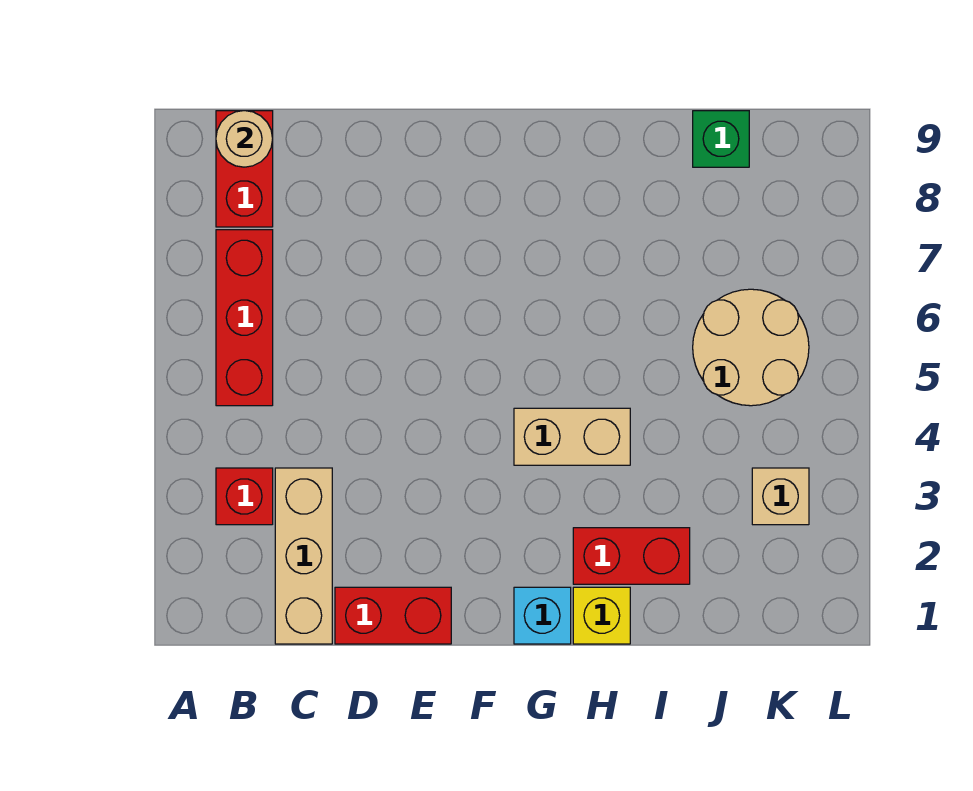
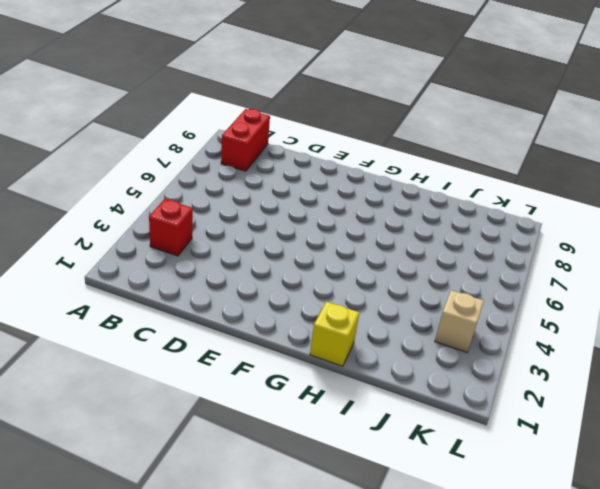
none -> red brick B5:B7 level 1
none -> tan brick C1:C3 level 1
none -> red brick D1:E1 level 1

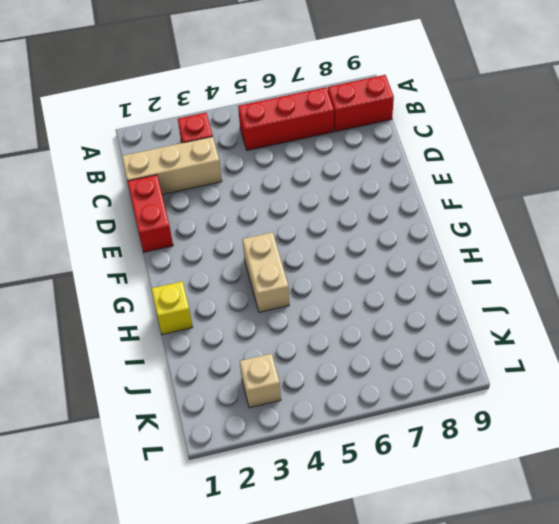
none -> cyan brick G1 level 1
none -> red brick H2:I2 level 1
none -> tan round brick J5:K6 level 1

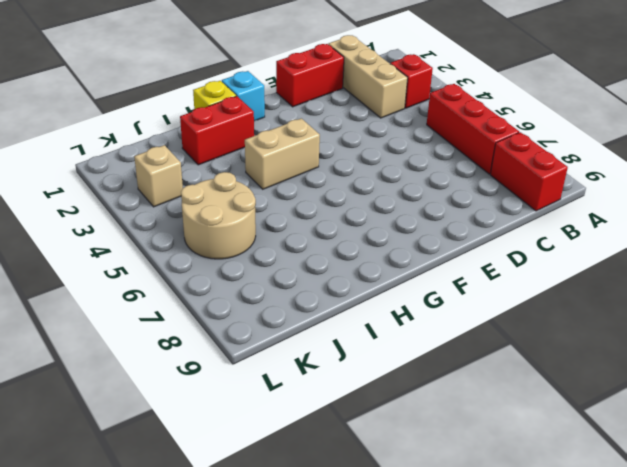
none -> green brick J9 level 1
none -> tan round brick B9 level 2

